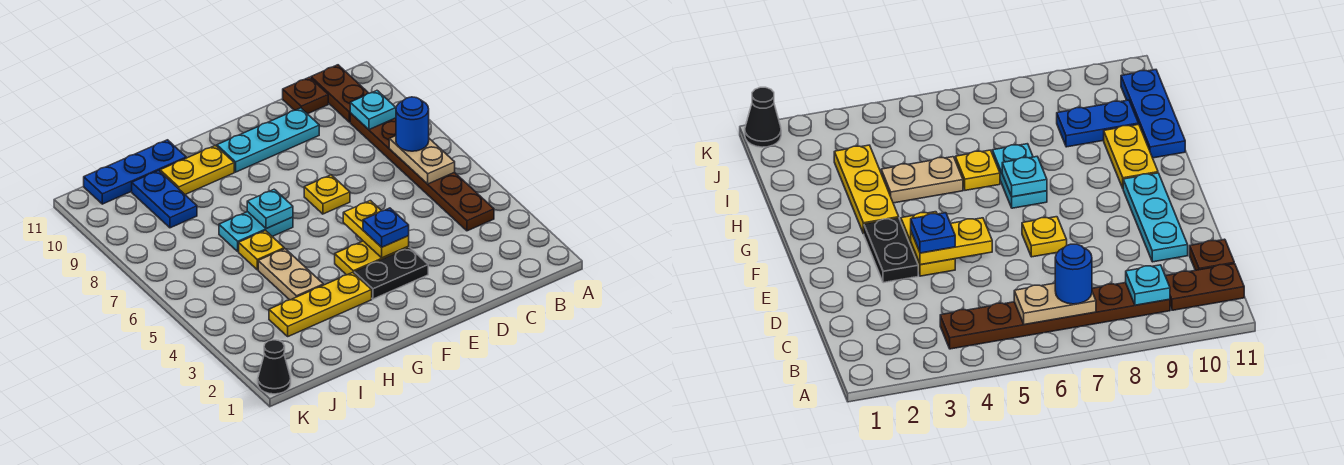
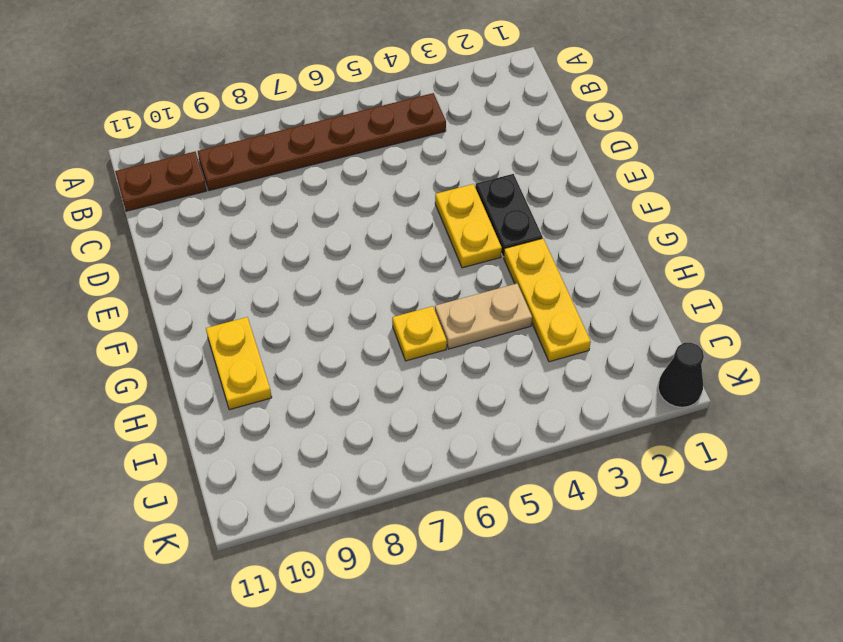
none -> brown plate C11 level 1
none -> cyan plate D10:F10 level 1
none -> yellow plate E7 level 1

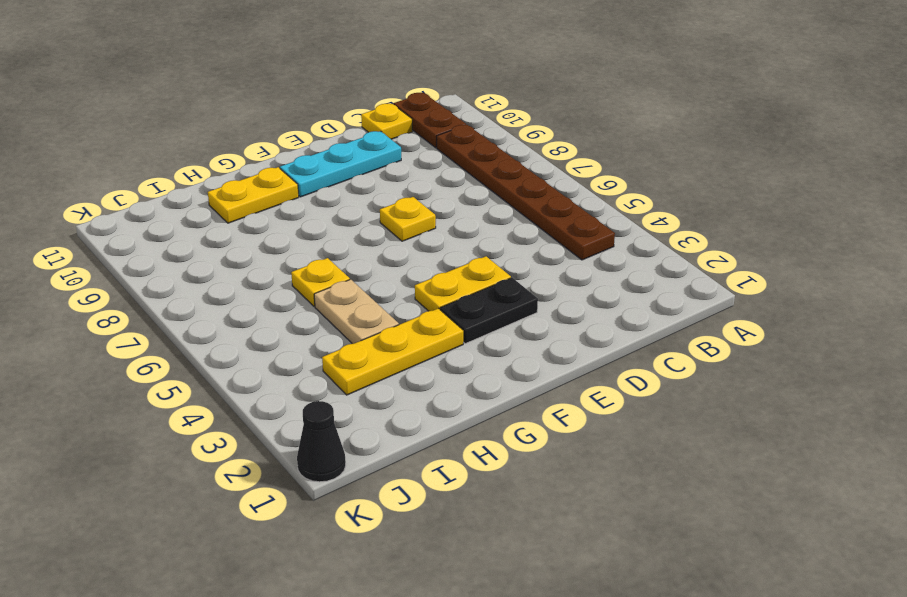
yellow plate C11 level 1 -> brown plate C11 level 1
none -> cyan plate G7:H7 level 1
none -> blue plate H11:J11 level 1
none -> blue plate I9:I10 level 1

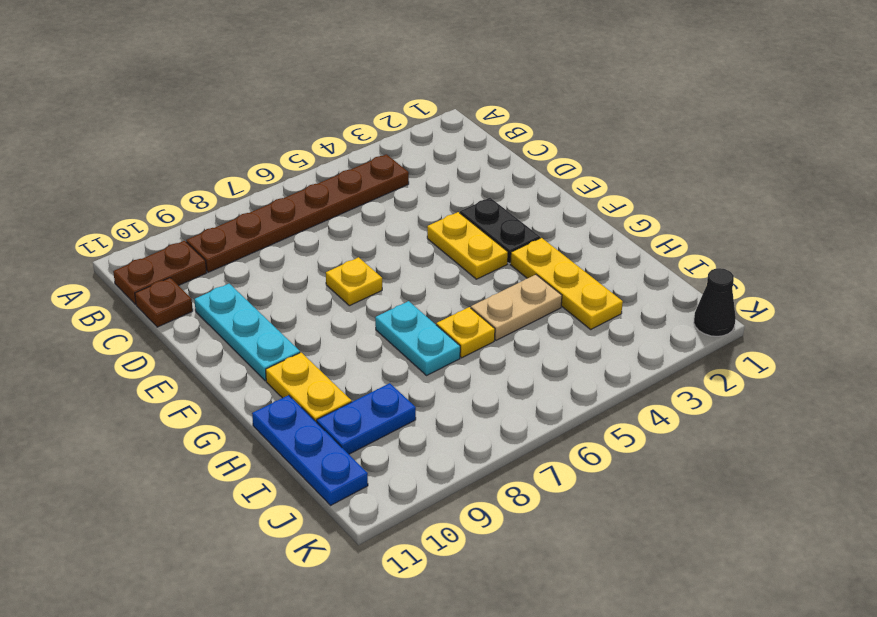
none -> tan plate B6:B7 level 2
none -> cyan plate B9 level 2
none -> yellow plate E4:E5 level 2

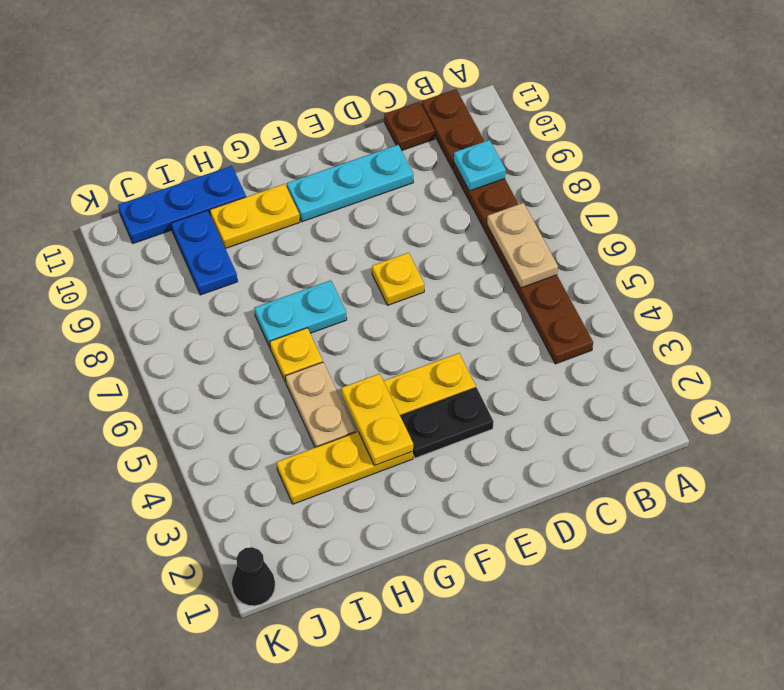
yellow plate G3:G4 level 2 -> yellow plate E4:E5 level 2
none -> cyan plate G7 level 2
none -> blue round brick B7 level 3
none -> blue plate E4 level 3

